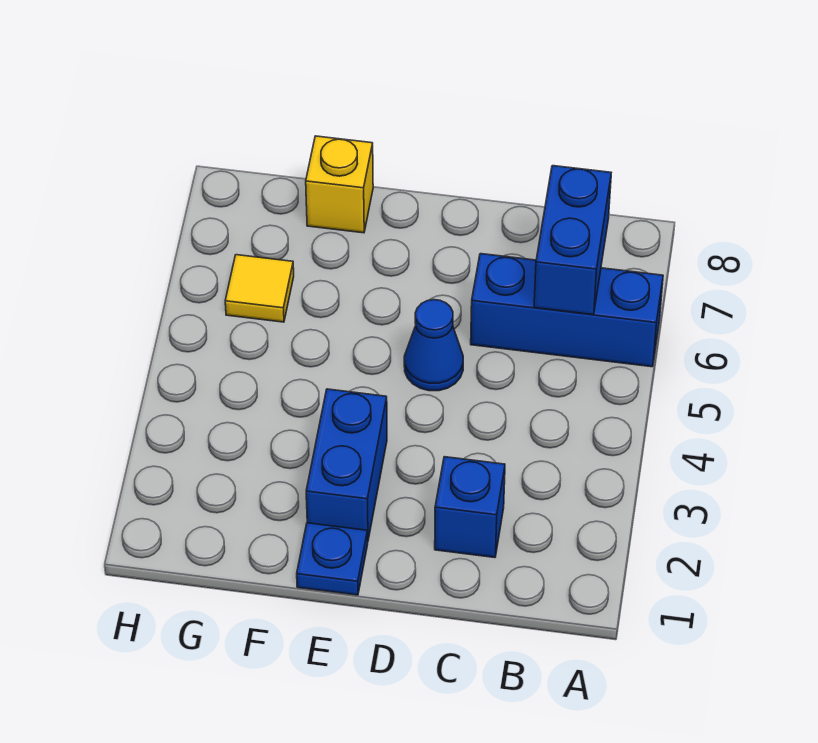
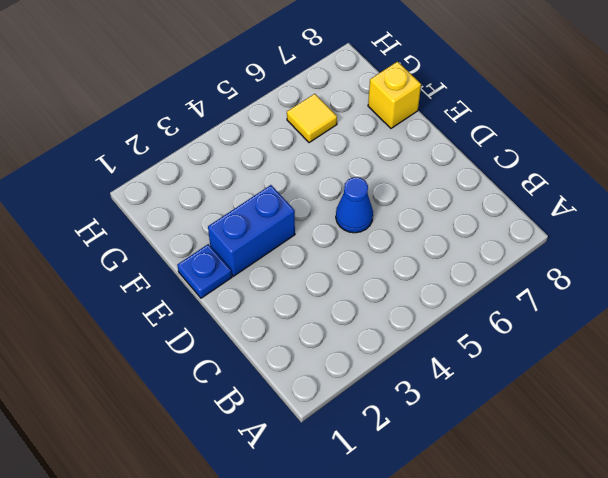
none -> blue brick A6:C6 level 1
none -> blue brick C2 level 1

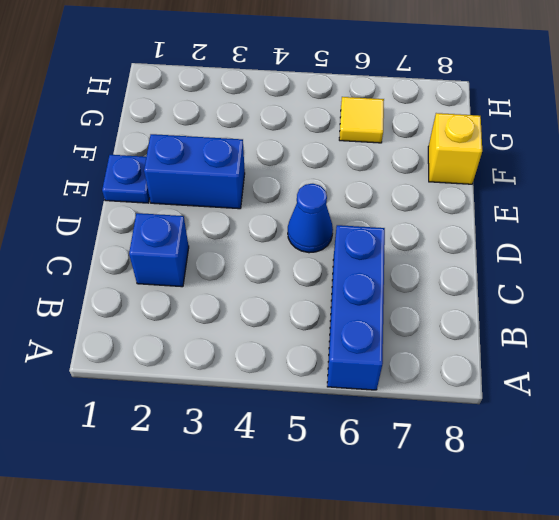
none -> blue brick B6:B7 level 2

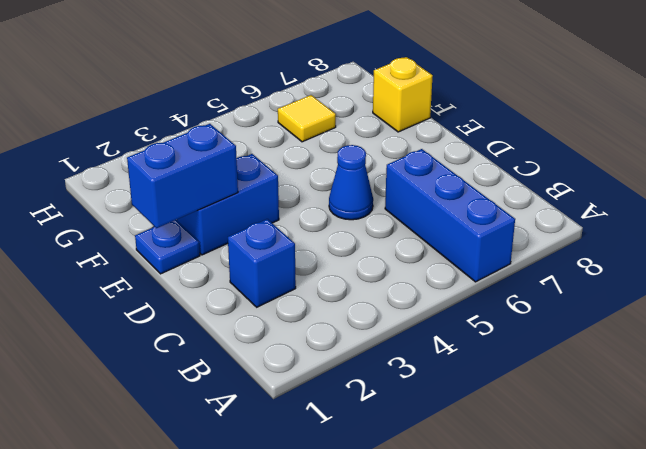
blue brick E1:E2 level 2 -> blue brick B6:B7 level 2

